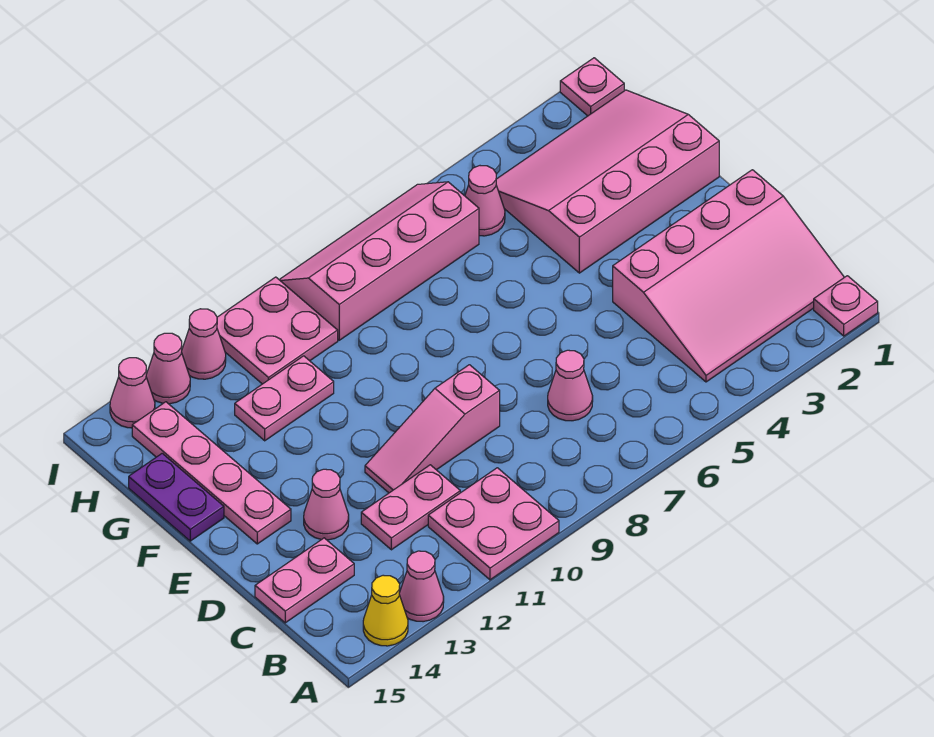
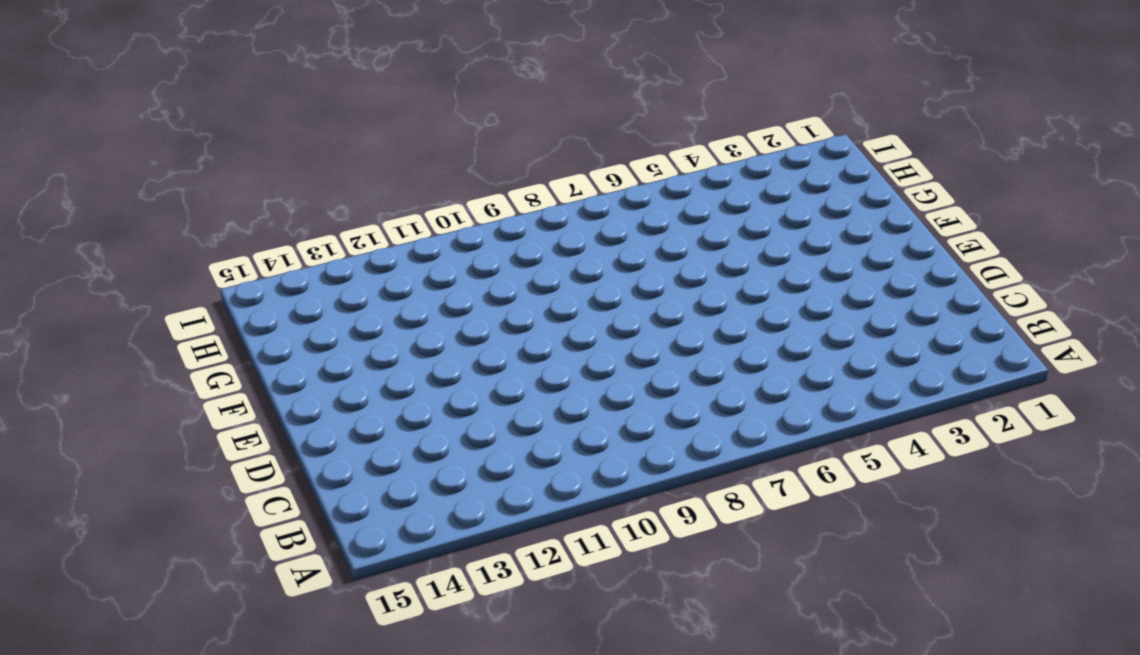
none -> pink plate A1 level 1
none -> pink plate A10:B11 level 1
none -> pink cone A13 level 1

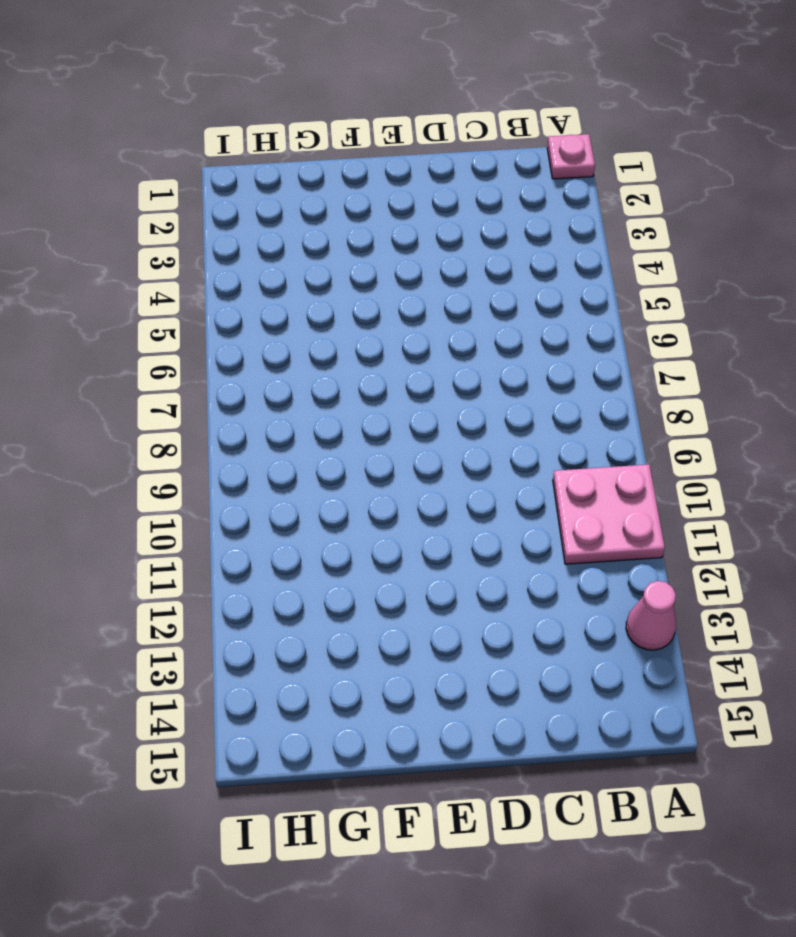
none -> yellow cone A14 level 1
none -> pink slope B1:D4 level 1 top D
none -> pink cone C7 level 1

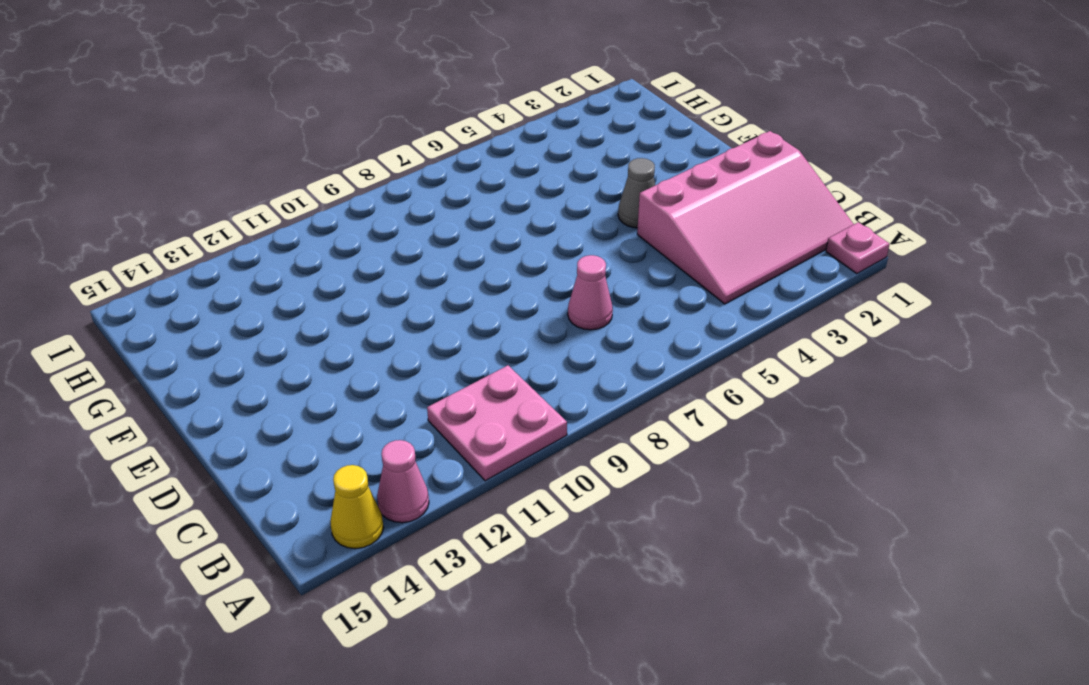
grey cone E4 level 1 -> none
none -> pink plate C11:C12 level 1
none -> pink plate C14:C15 level 1
none -> pink slope D9:D11 level 1 top 9

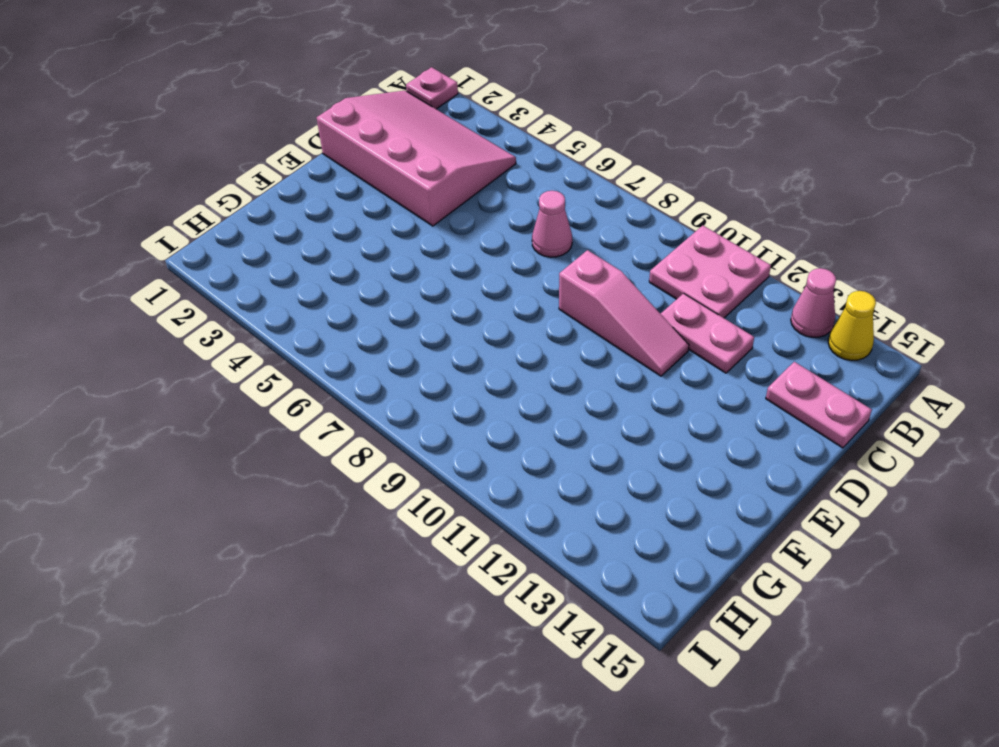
none -> pink cone D13 level 1
none -> pink plate E14:H14 level 1
none -> pink slope F1:H4 level 1 top F

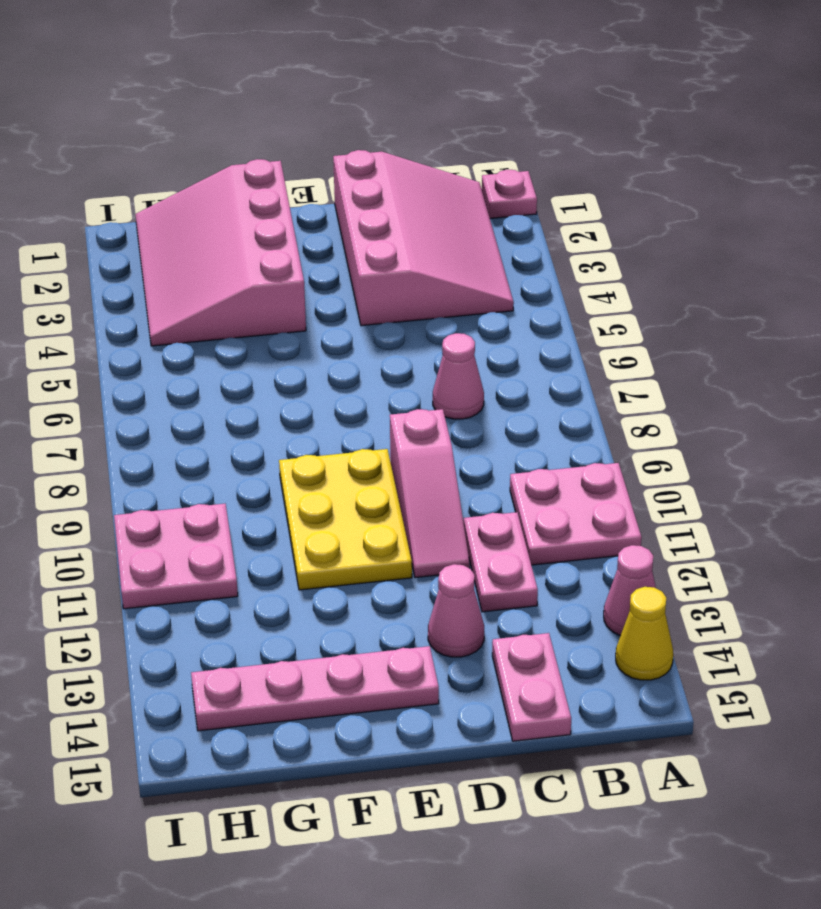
yellow plate E9:F11 level 1 -> none
none -> purple plate F15:G15 level 1
none -> pink plate G11:G12 level 1
none -> pink cone H5 level 1

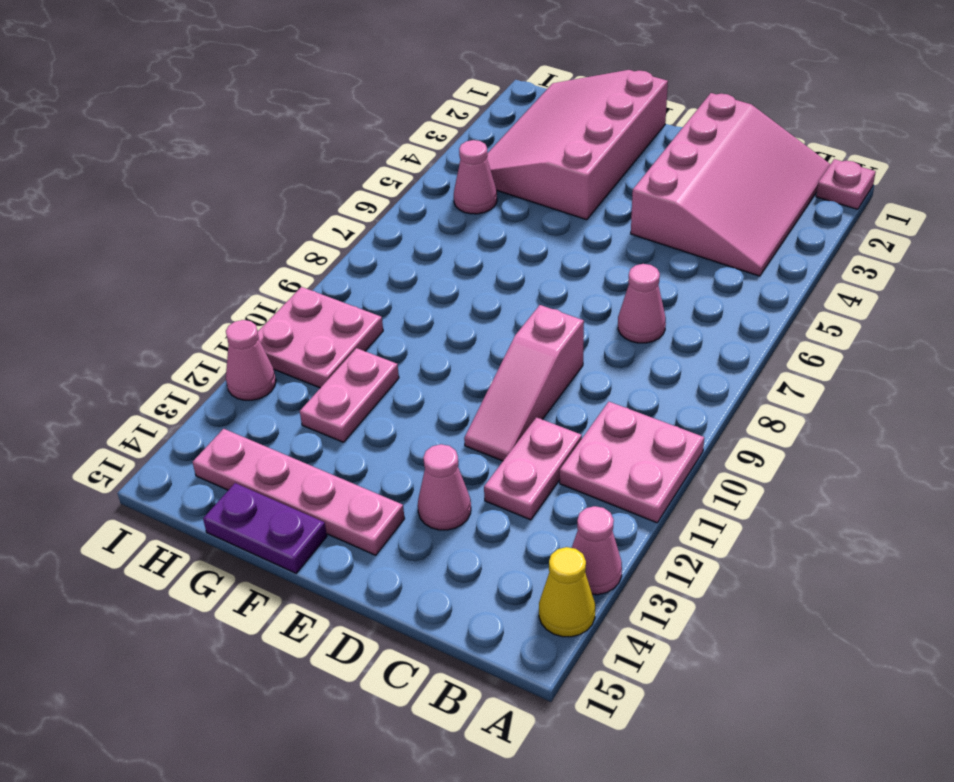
none -> pink plate C14:C15 level 1
none -> pink slope H6:I9 level 1 top H
none -> pink plate I1 level 1

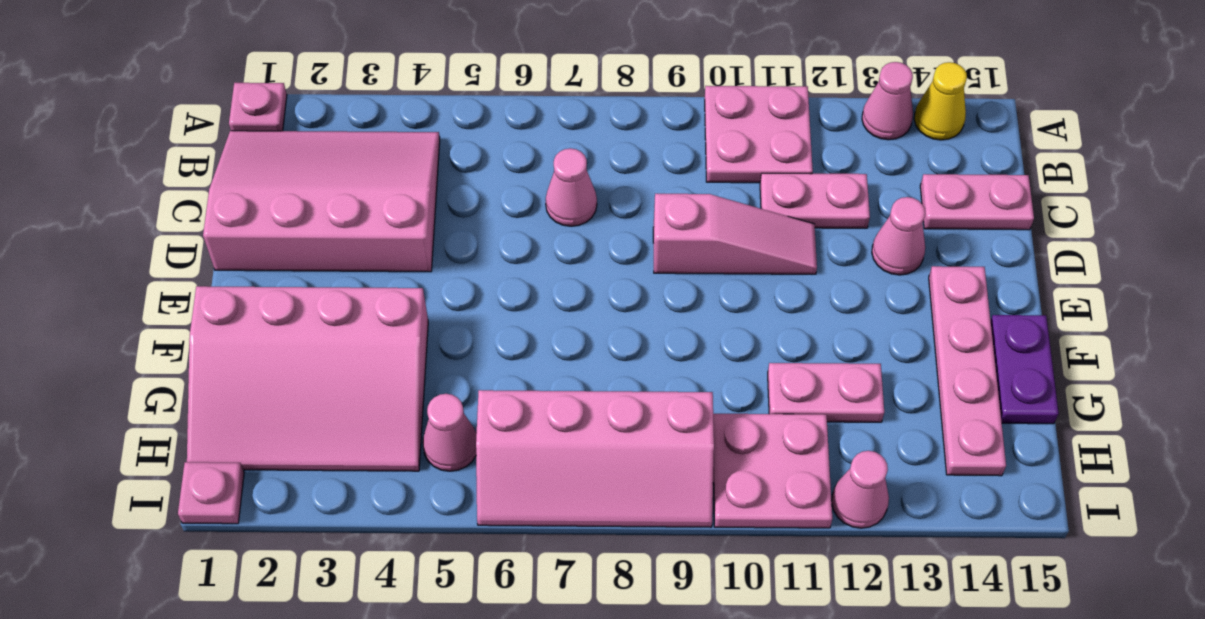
none -> pink cone I13 level 1
none -> pink cone I14 level 1

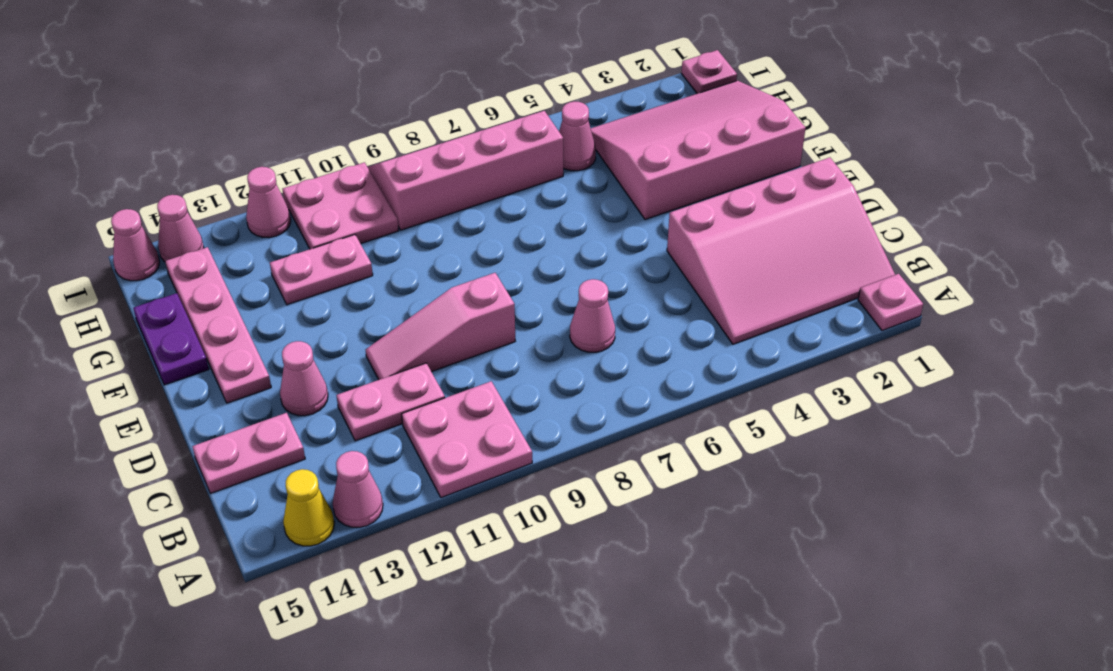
pink cone I15 level 1 -> pink cone I13 level 1

